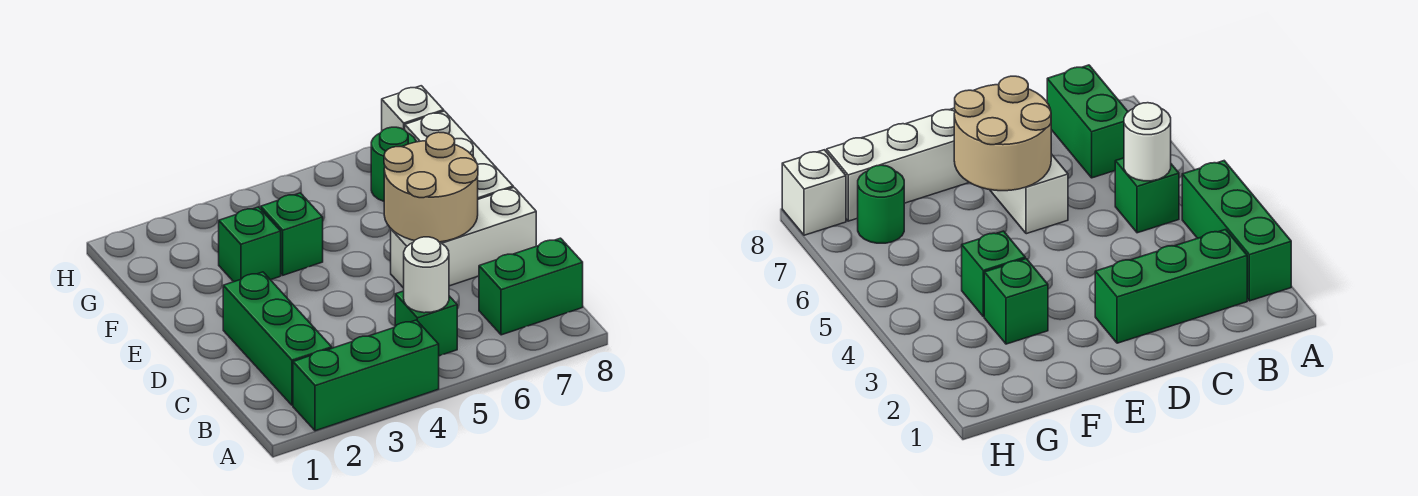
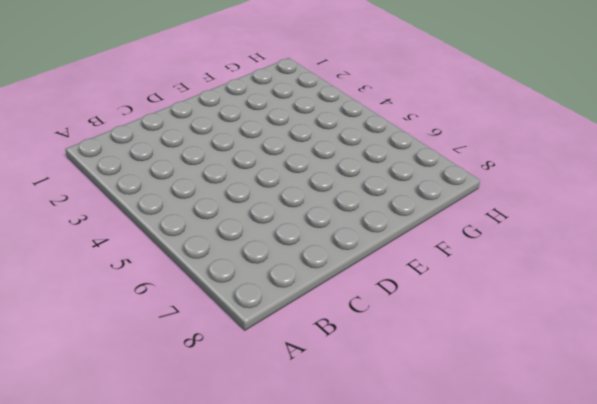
none -> green brick A2:A4 level 1
none -> green brick B2:D2 level 1
none -> green brick B5 level 1

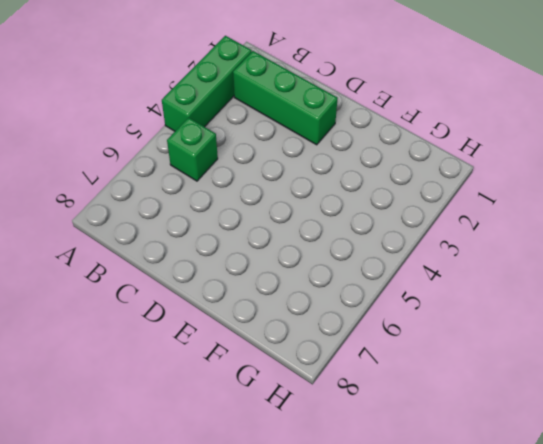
none -> green brick B7:B8 level 1
none -> white brick D6:D8 level 1
none -> white brick E8:G8 level 1

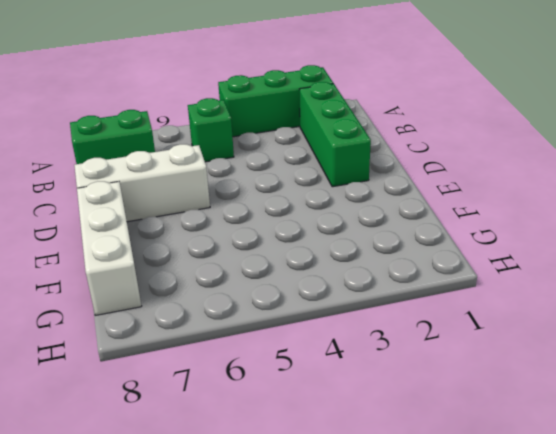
none -> green brick F3 level 1
none -> green brick F4 level 1
none -> green round brick G7 level 1

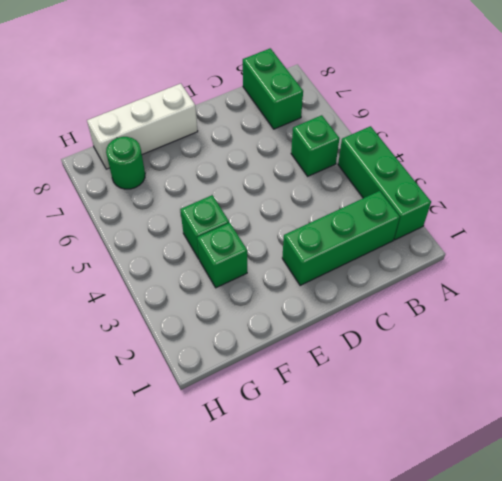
none -> white brick D6:D8 level 1
none -> white brick H8 level 1
none -> white round brick B5 level 2

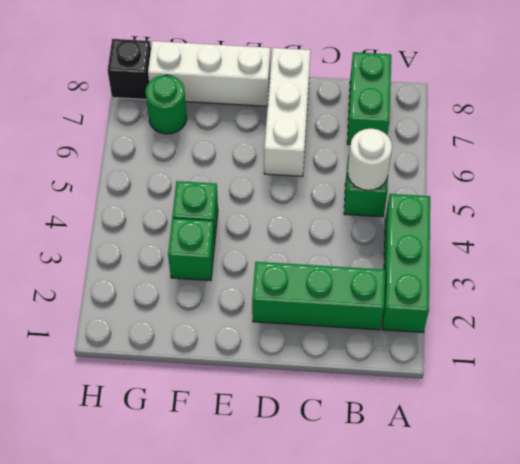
black brick H8 level 1 -> white brick H8 level 1
none -> tan round brick D6:E7 level 2

